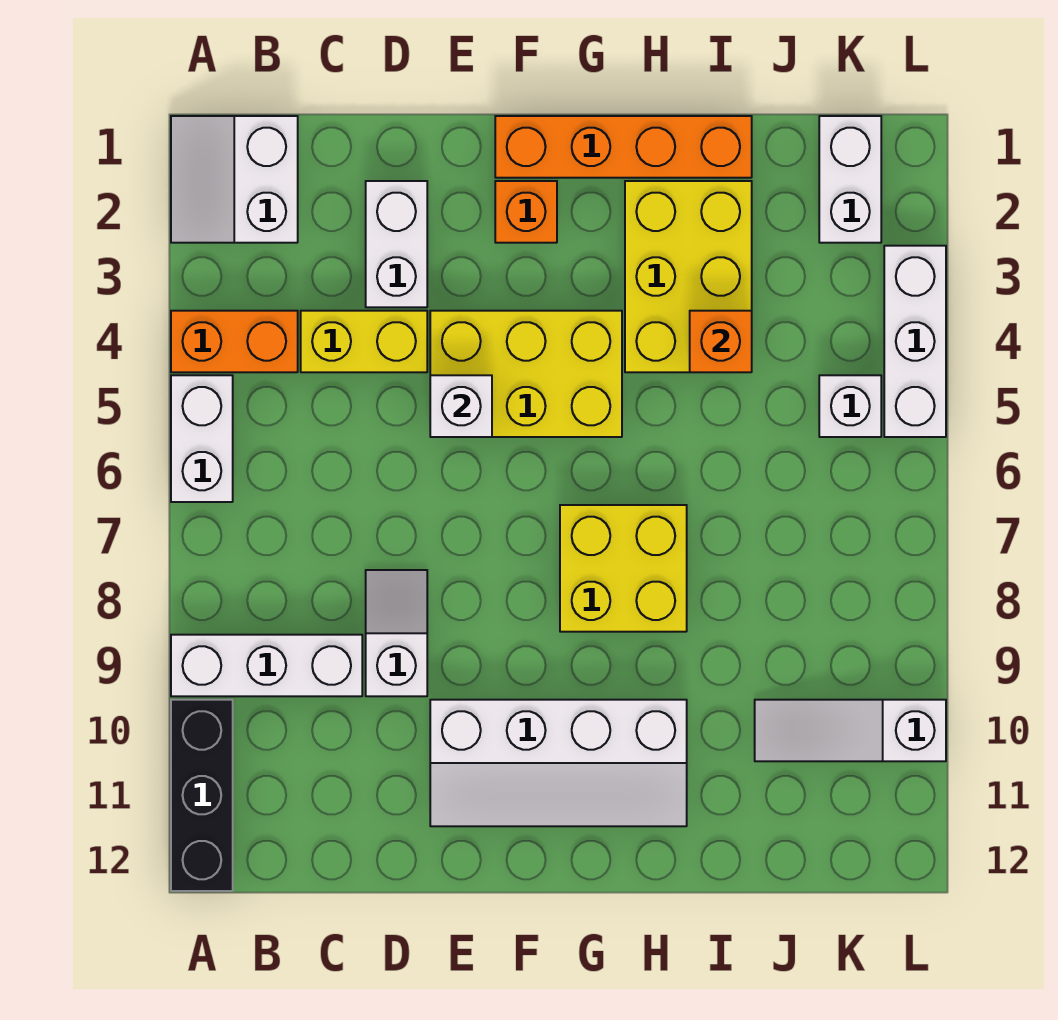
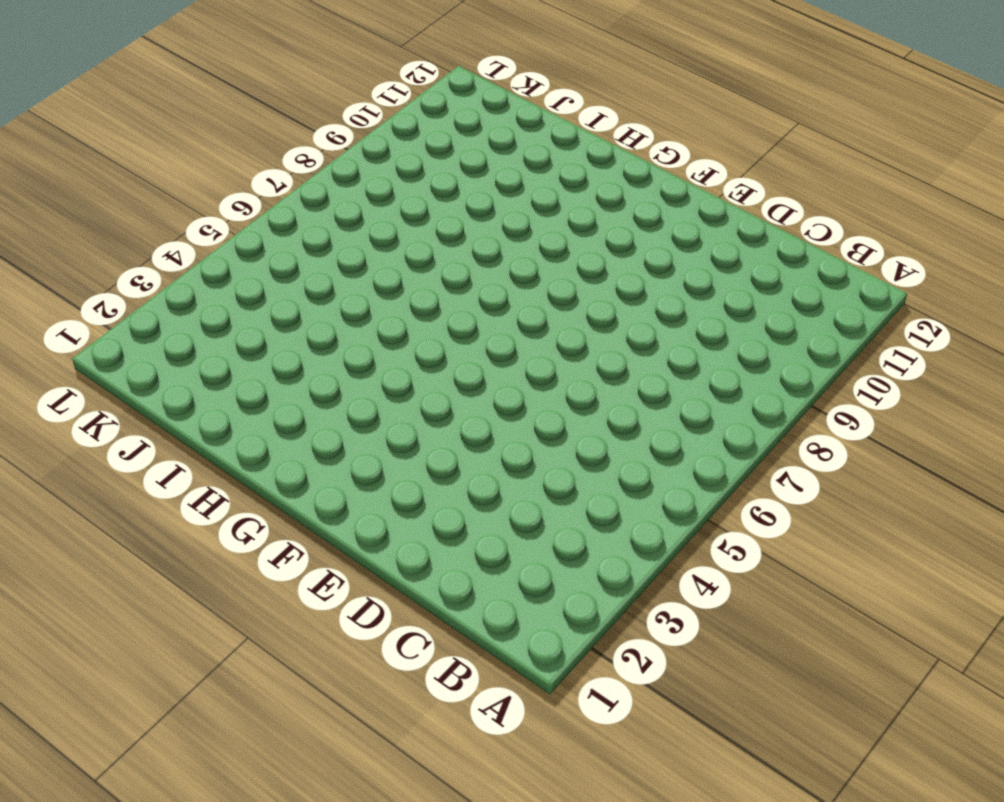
none -> white slope A1:B2 level 1 top B
none -> orange brick A4:B4 level 1
none -> white brick A5:A6 level 1

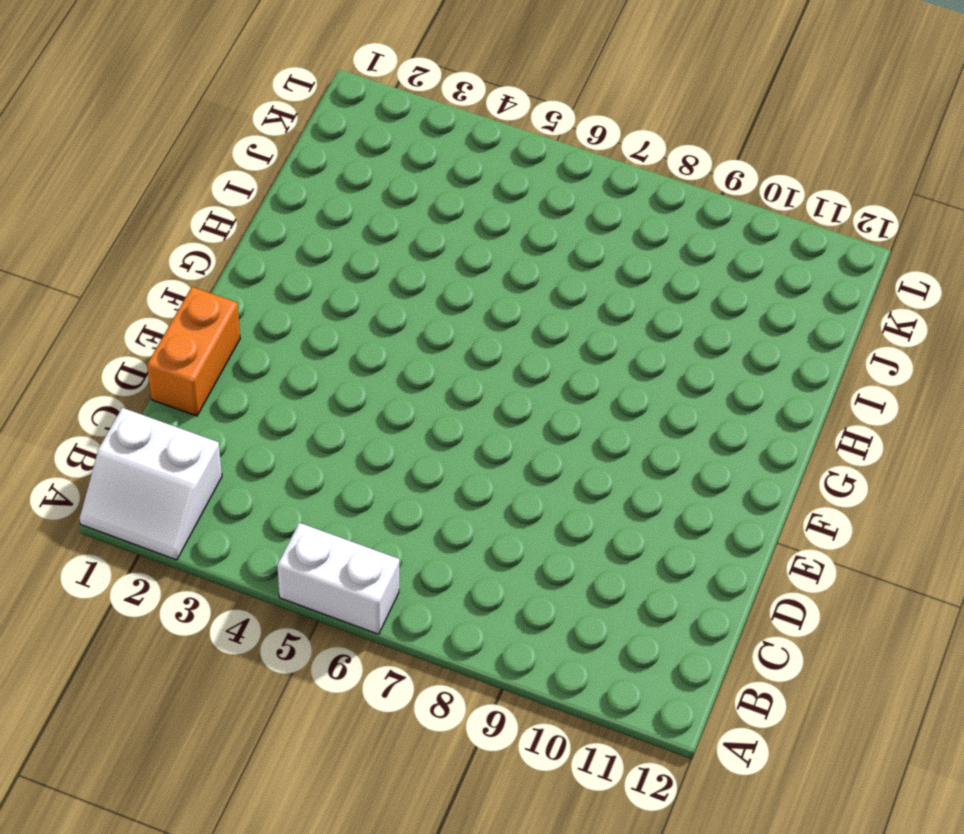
orange brick D1:E1 level 1 -> orange brick A4:B4 level 1
none -> white brick A9:C9 level 1
none -> black brick A10:A12 level 1
none -> yellow brick C4:D4 level 1

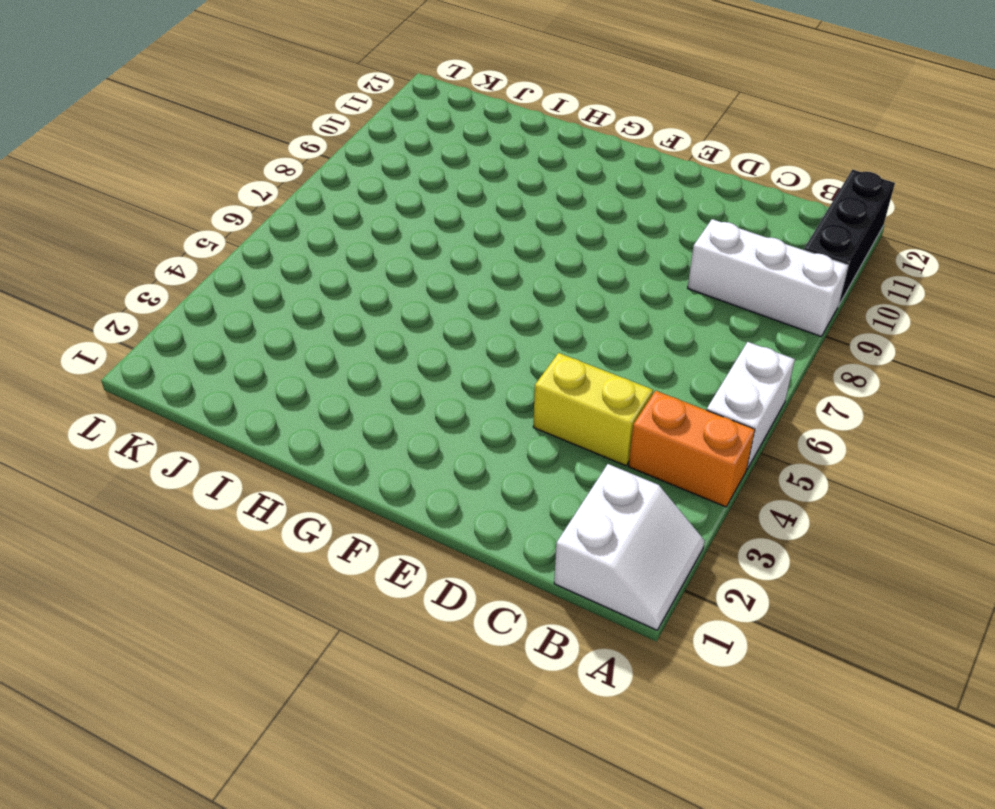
none -> white brick D2:D3 level 1
none -> white slope D8:D9 level 1 top 9
none -> yellow brick E4:G5 level 1

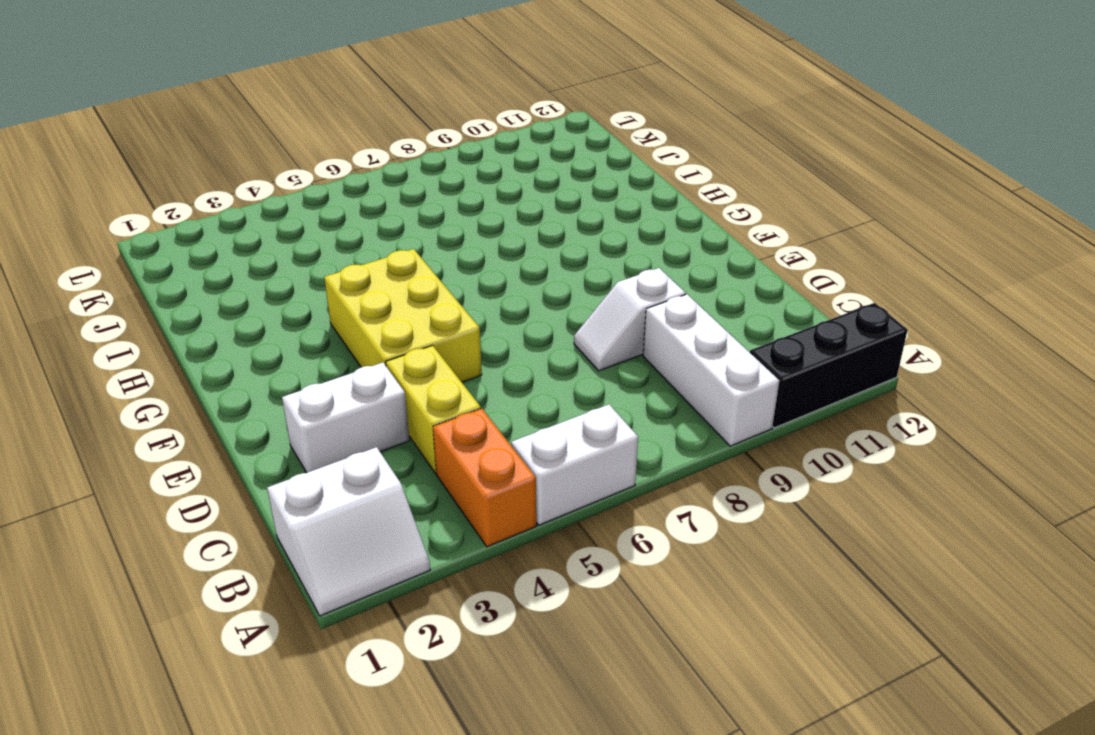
none -> white slope E10:H11 level 1 top 10
none -> orange brick F1:I1 level 1
none -> orange brick F2 level 1

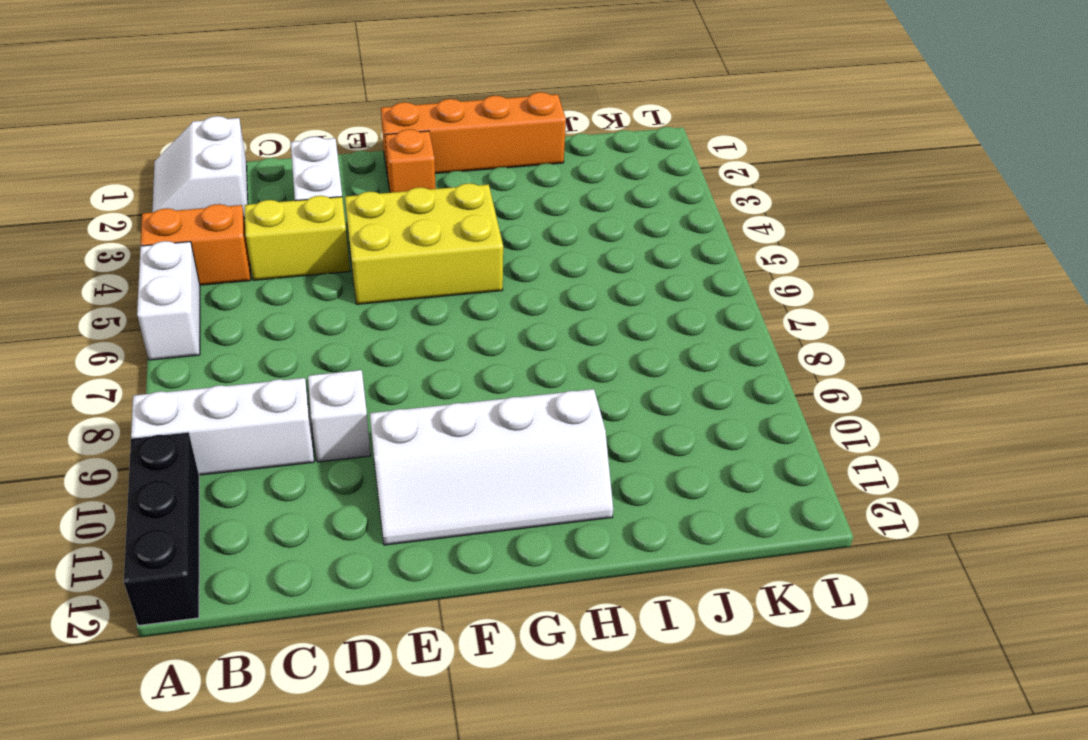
none -> yellow brick G7:H8 level 1
none -> yellow brick H2:I4 level 1
none -> white slope J10:L10 level 1 top L

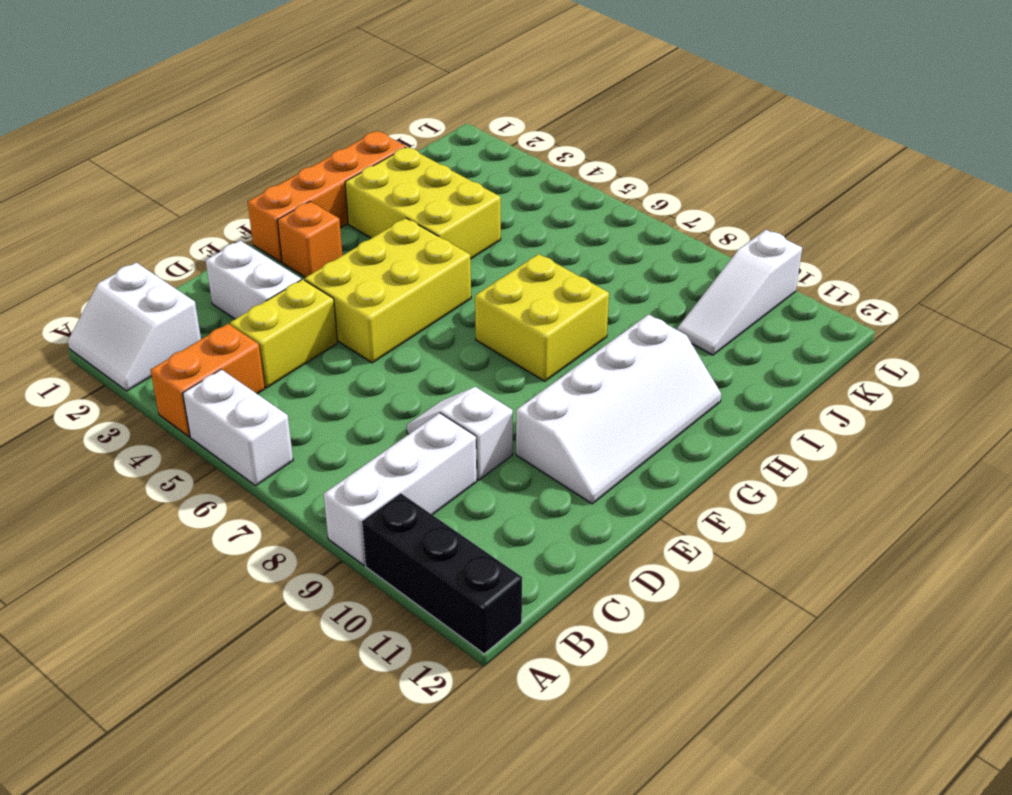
none -> white brick K1:K2 level 1
none -> white brick K5 level 1
none -> white brick L3:L5 level 1

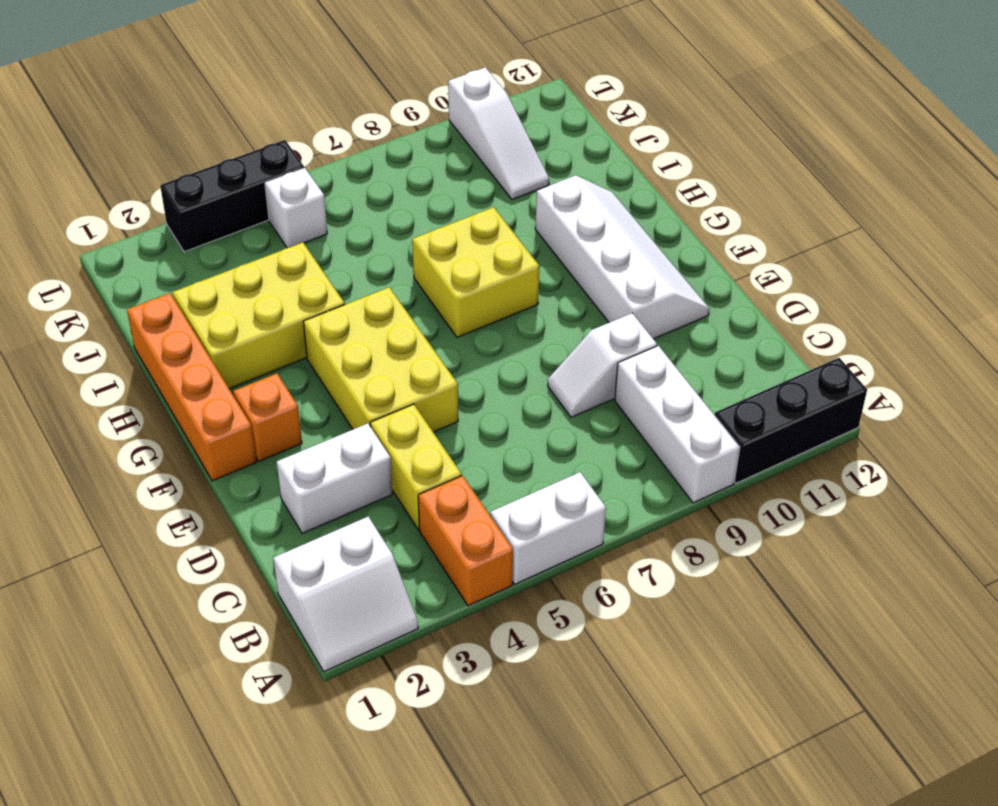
black brick L3:L5 level 1 -> white brick L3:L5 level 1
none -> white brick K1:K2 level 1
none -> white brick E5 level 2
none -> orange brick I4 level 2

